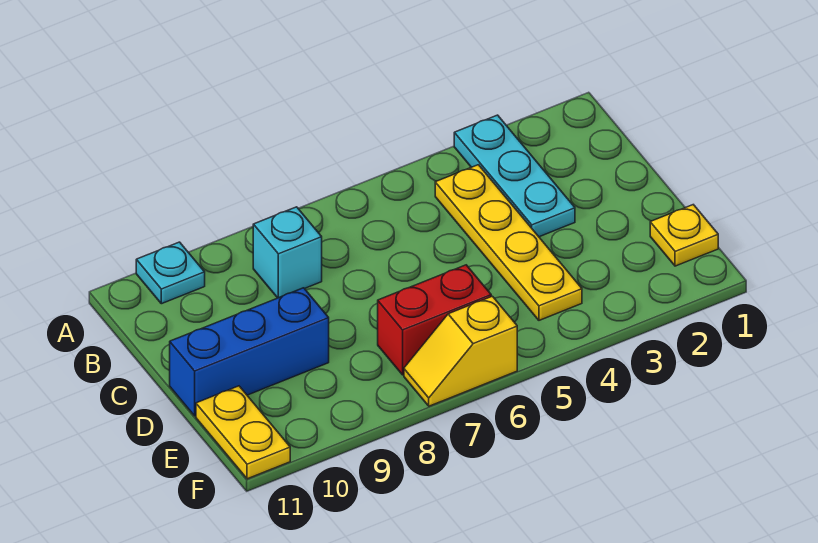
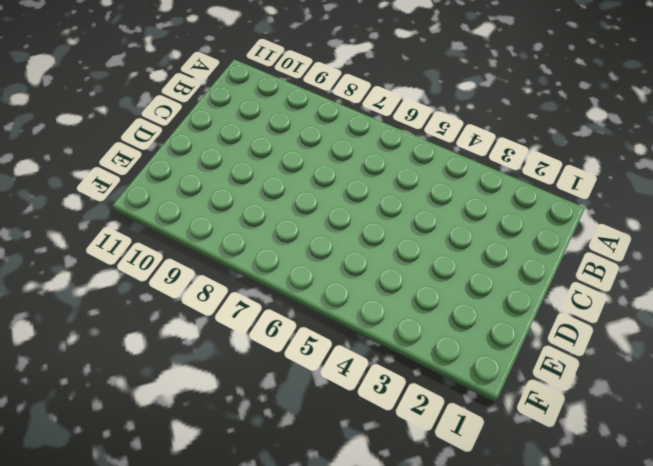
none -> cyan plate A3:C3 level 1
none -> cyan plate A10 level 1

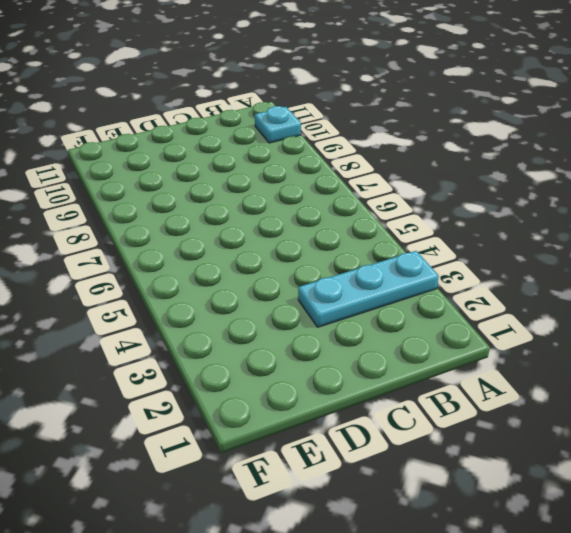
none -> yellow plate B4:E4 level 1
none -> cyan brick B8 level 1

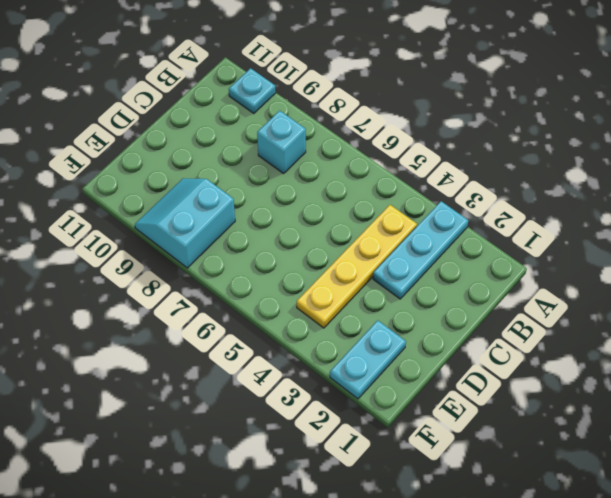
cyan plate E2:F2 level 1 -> none
cyan slope E8:F9 level 1 top 8 -> none
none -> blue brick D9:D11 level 1
none -> yellow plate E1 level 1

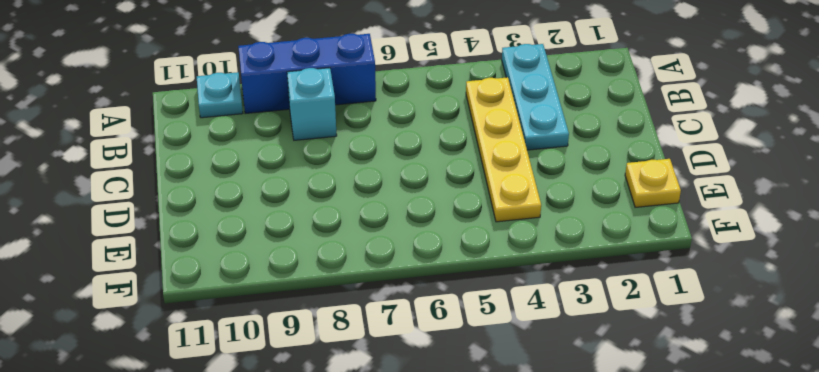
blue brick A7:A9 level 1 -> blue brick D9:D11 level 1
none -> red brick E6:E7 level 1
none -> yellow plate E11:F11 level 1

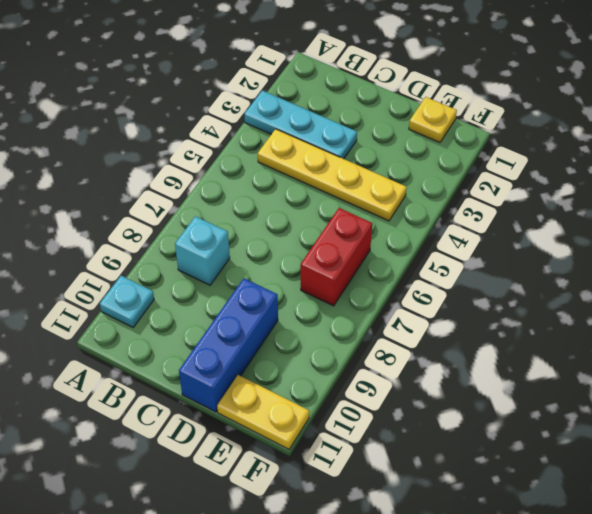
none -> yellow slope F6:F7 level 1 top 6

